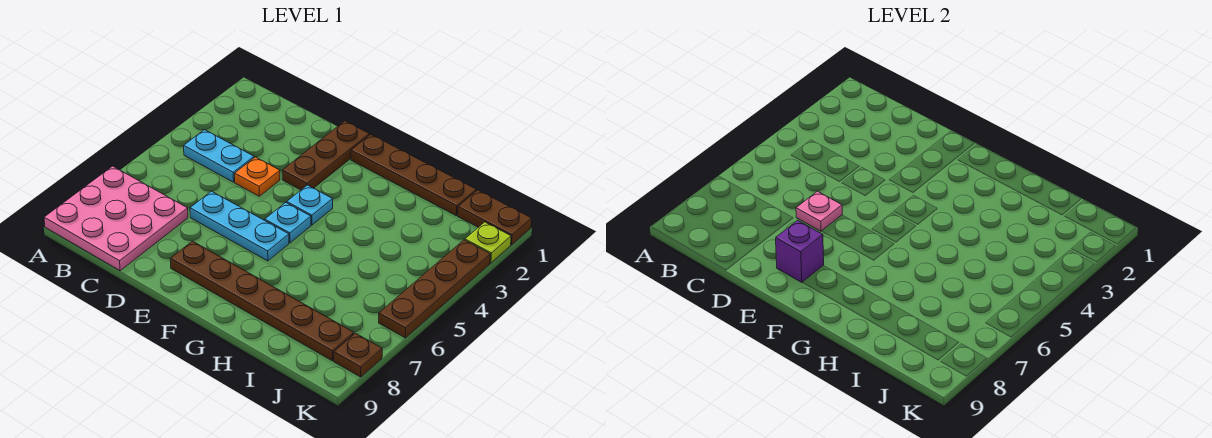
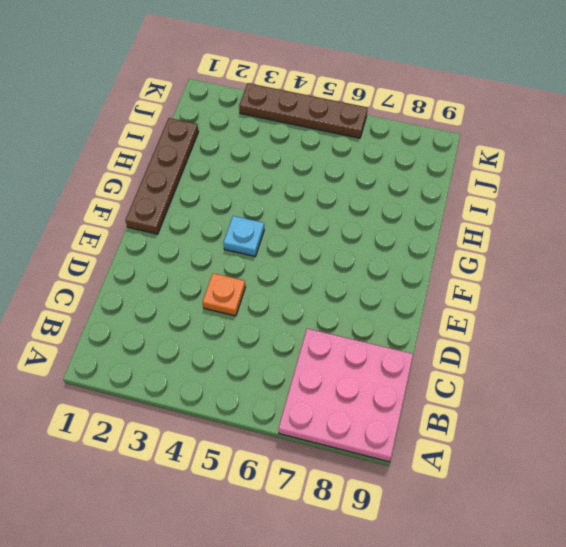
none -> cyan plate B4:C4 level 1
none -> cyan plate D6:F6 level 1
none -> brown plate E1:E3 level 1

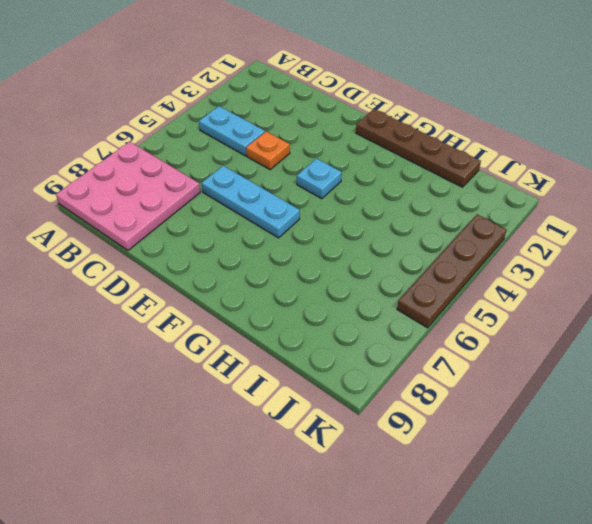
none -> brown plate E1:E3 level 1
none -> brown plate E8:J8 level 1
none -> cyan plate F5 level 1

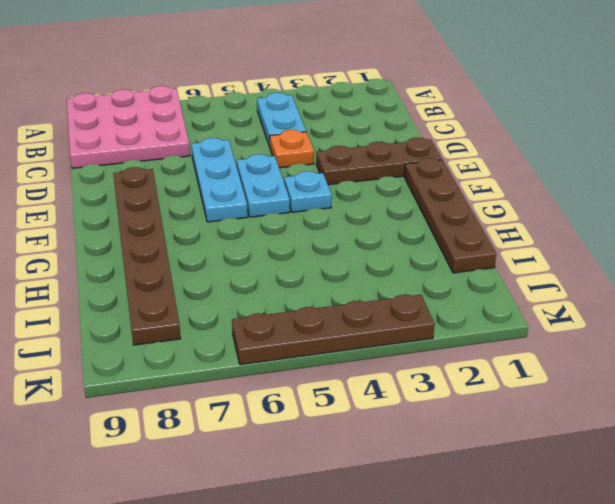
cyan plate E5:F5 level 1 -> cyan plate F5 level 1
none -> brown plate J1:K1 level 1
none -> lime plate K2 level 1
none -> brown plate K8 level 1

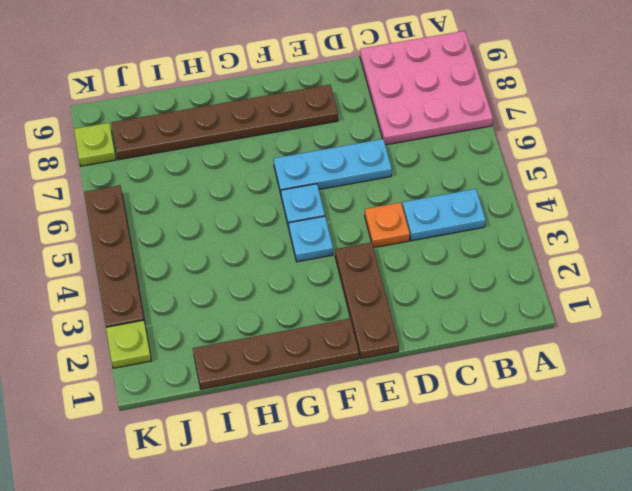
lime plate K8 level 1 -> brown plate K8 level 1
none -> brown plate J1:K1 level 1
none -> pink plate D6 level 2
none -> purple brick E8 level 2

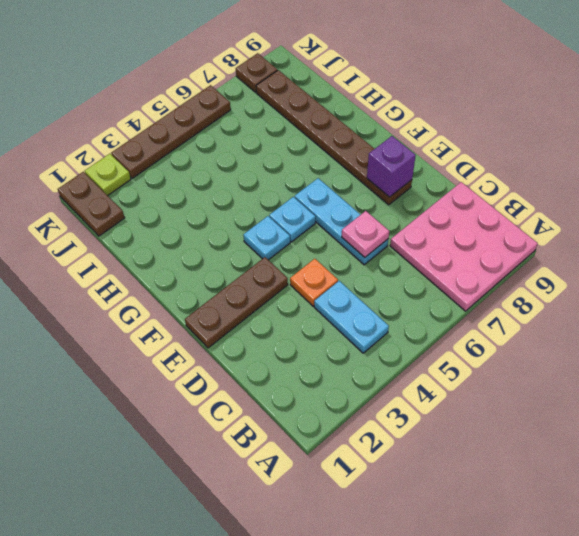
none -> brown plate F1:I1 level 1

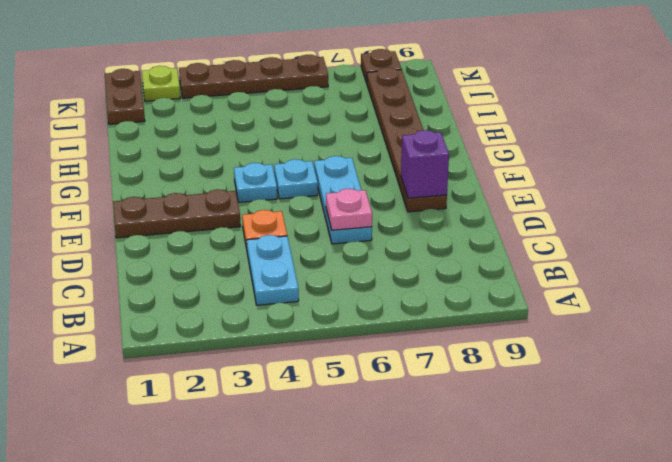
none -> pink plate A7:C9 level 1
none -> brown plate F1:I1 level 1

